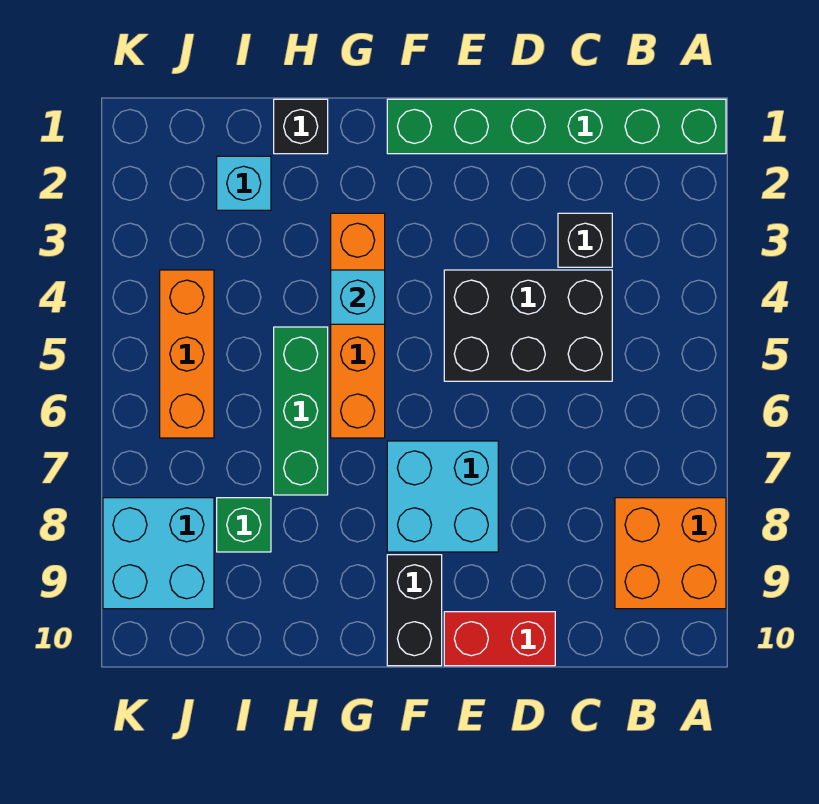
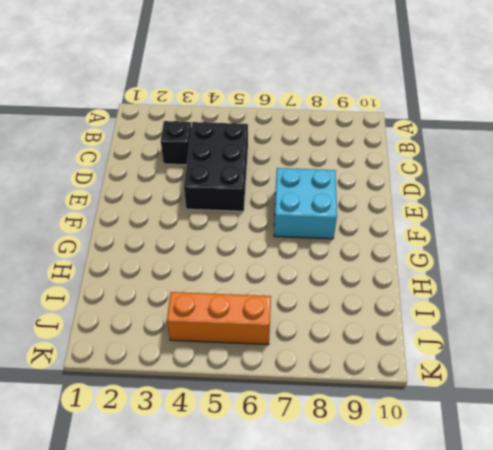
none -> green brick A1:F1 level 1
none -> orange brick A8:B9 level 1
none -> red brick D10:E10 level 1

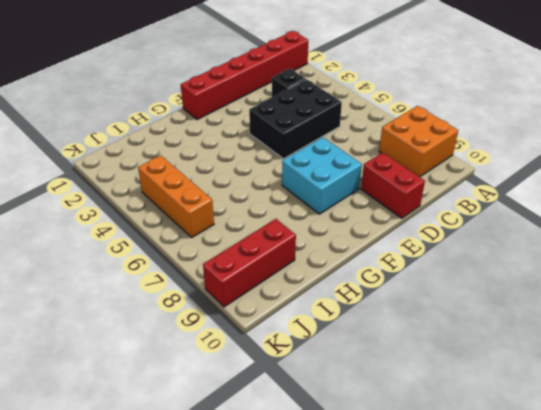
red brick A1:F1 level 1 -> green brick A1:F1 level 1
red brick D9:D10 level 1 -> red brick D10:E10 level 1
red brick I9:K9 level 1 -> cyan brick J8:K9 level 1
none -> black brick F9:F10 level 1
none -> orange brick G3:G6 level 1
none -> black brick H1 level 1

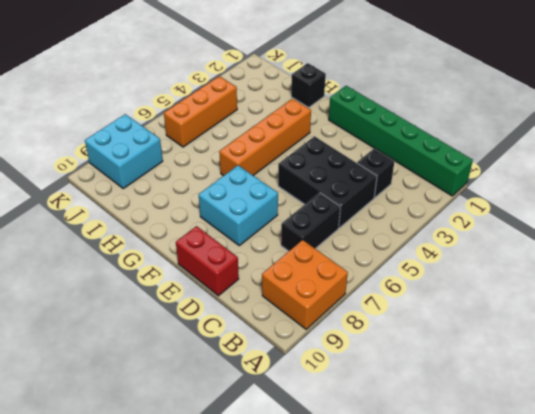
black brick C6:C7 level 1 -> black brick F9:F10 level 1
none -> green brick H5:H7 level 1
none -> cyan brick I2 level 1
none -> green brick I8 level 1

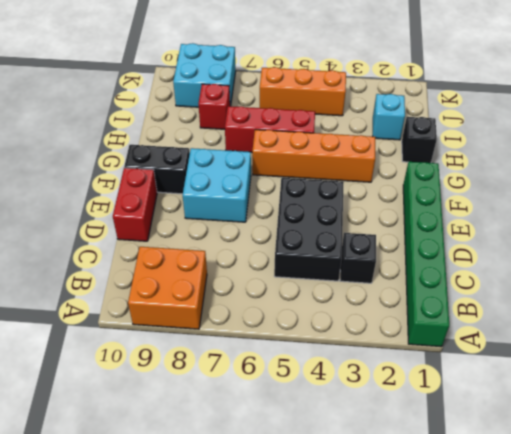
red brick H5:H7 level 1 -> green brick H5:H7 level 1
red brick I8 level 1 -> green brick I8 level 1
none -> cyan brick G4 level 2

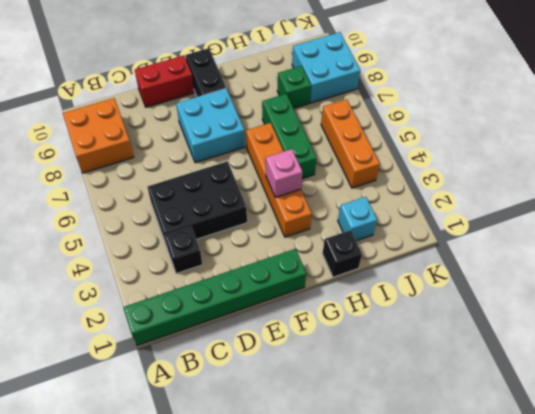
pink brick G4 level 2 -> cyan brick G4 level 2

